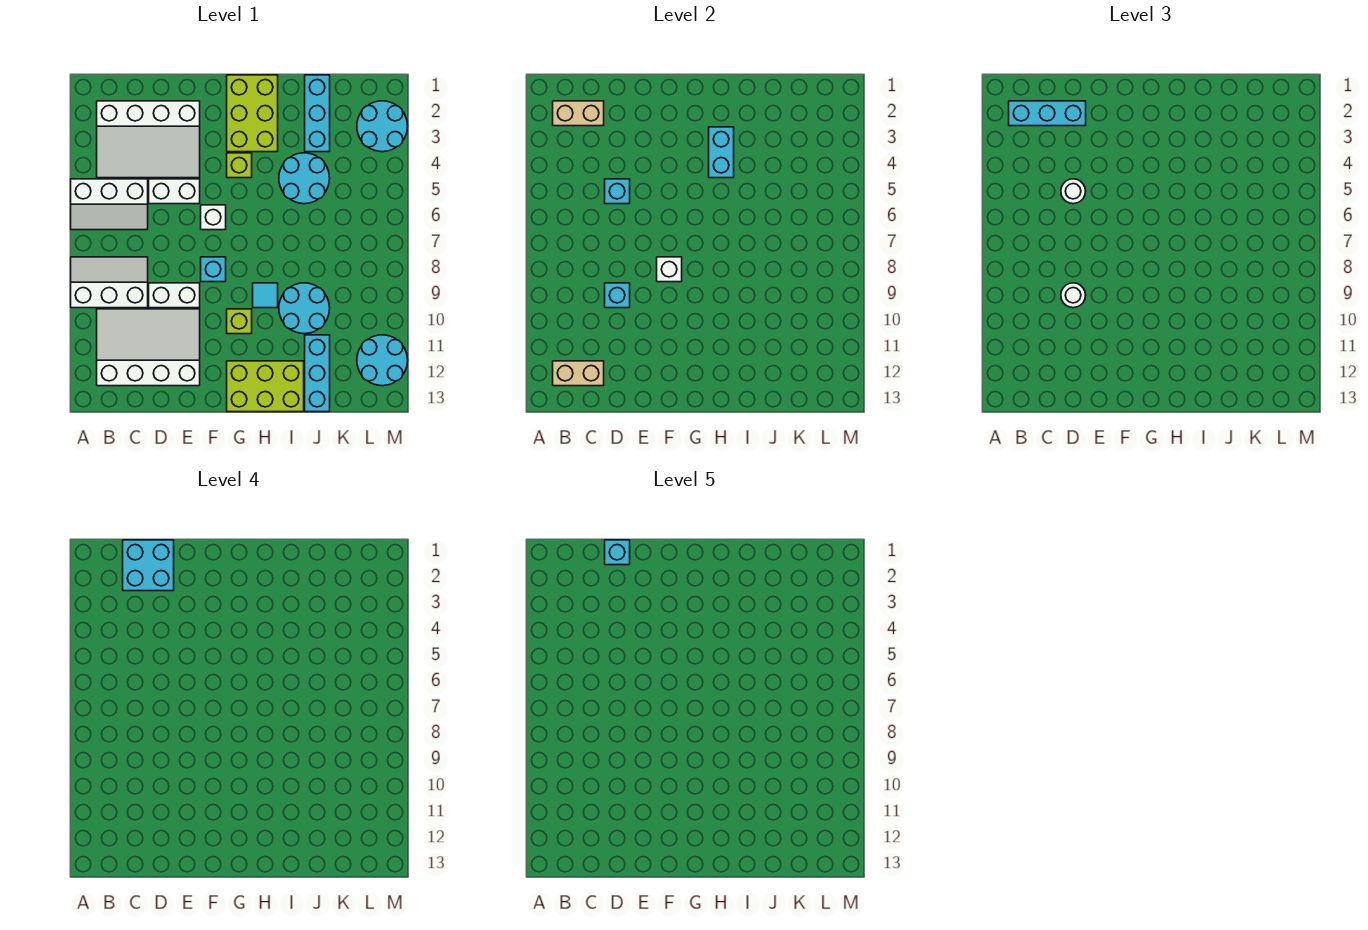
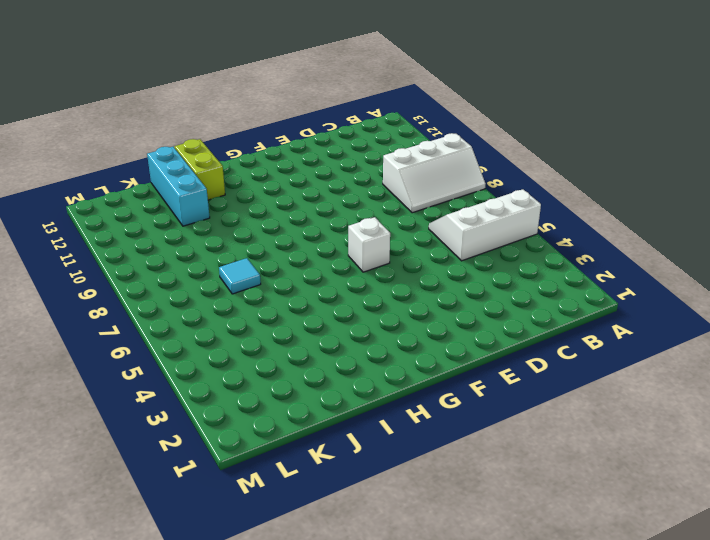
lime brick I12:I13 level 1 -> lime brick G12:I13 level 1
cyan tile J7 level 1 -> cyan tile H9 level 1
none -> white slope B2:E4 level 1 top 2
none -> white slope B10:E12 level 1 top 12
none -> white brick D5:E5 level 1
none -> white brick D9:E9 level 1

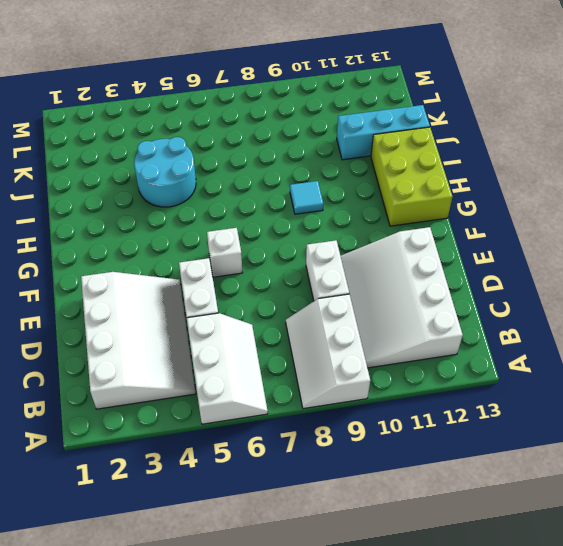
none -> cyan brick F8 level 1
none -> lime brick G1:H3 level 1
none -> lime brick G4 level 1
none -> lime brick G10 level 1

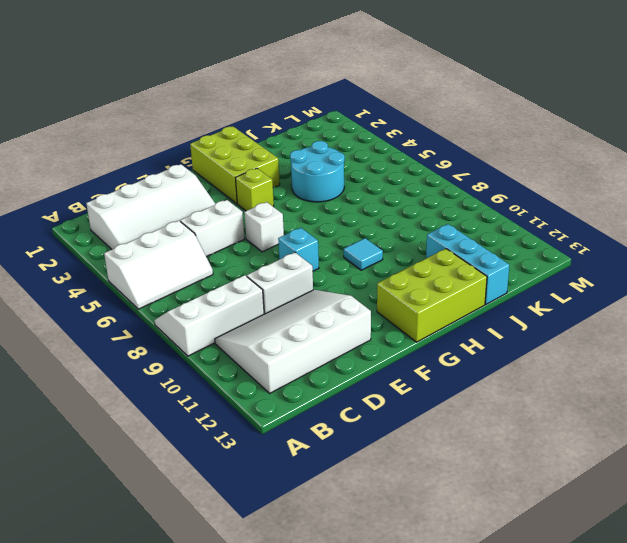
none -> lime brick G10 level 1
none -> cyan round brick I9:J10 level 1
none -> cyan brick J1:J3 level 1
none -> cyan round brick L2:M3 level 1

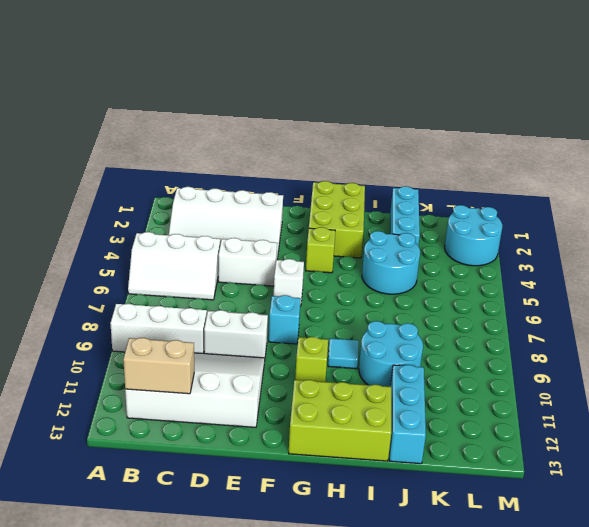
none -> cyan round brick L11:M12 level 1
none -> tan brick B2:C2 level 2
none -> cyan brick D5 level 2
none -> cyan brick D9 level 2

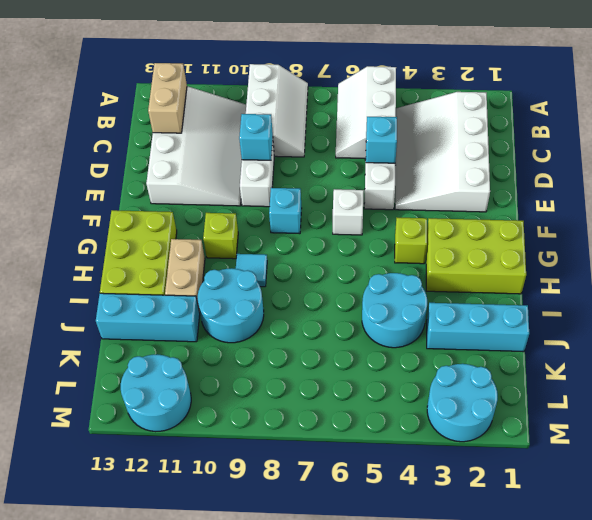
tan brick H11:I11 level 1 -> tan brick B2:C2 level 2
none -> white brick F8 level 2
none -> cyan brick H3:H4 level 2
none -> cyan brick B2:D2 level 3
none -> white round brick D5 level 3

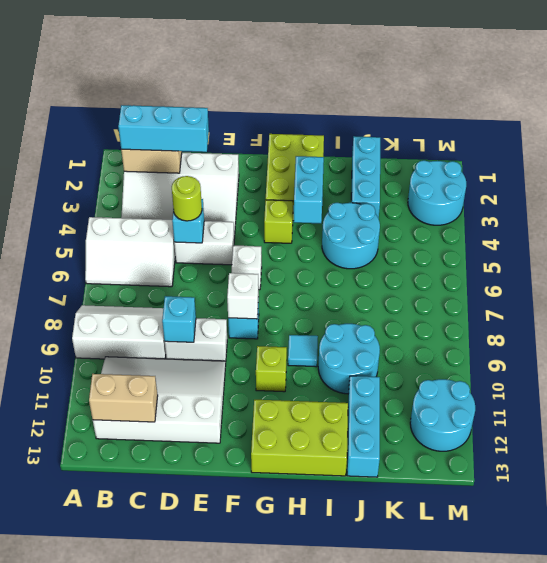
lime round brick D5 level 3 -> white round brick D5 level 3
none -> white round brick D9 level 3
none -> cyan brick C1:D2 level 4
none -> cyan brick D1 level 5

